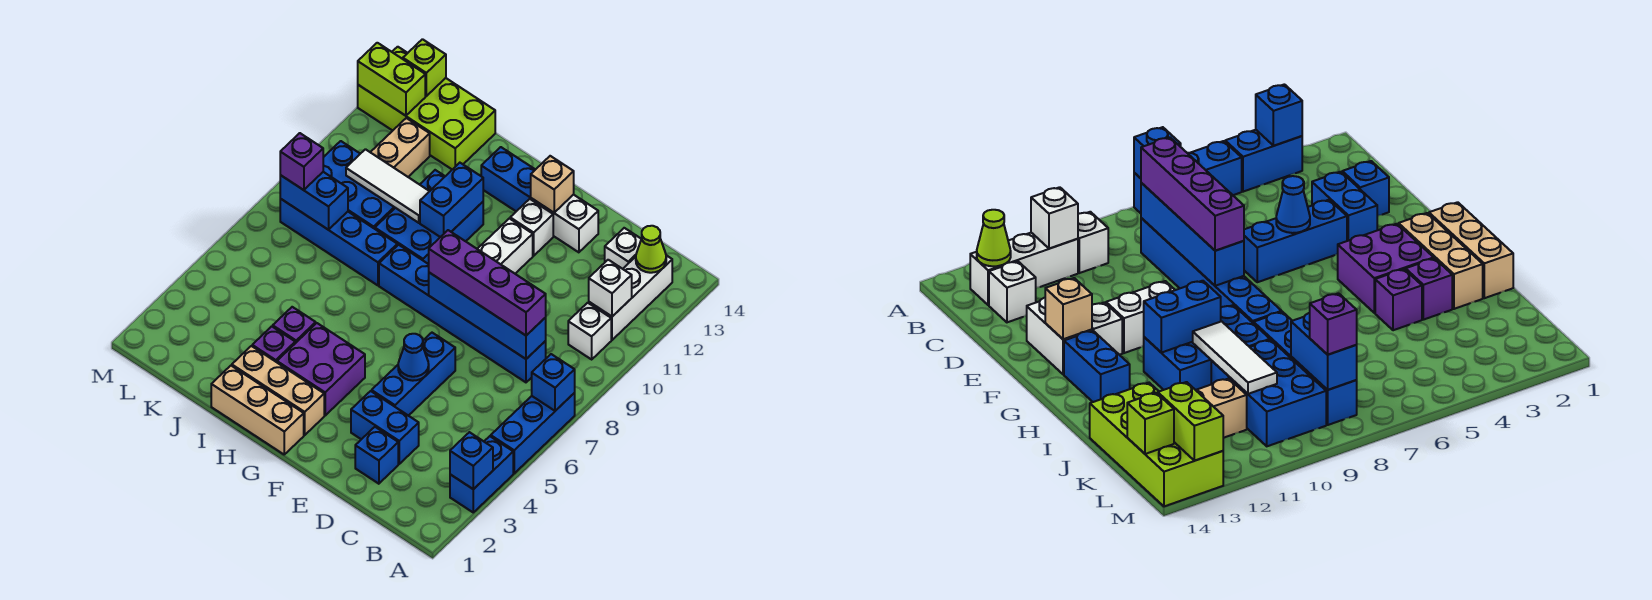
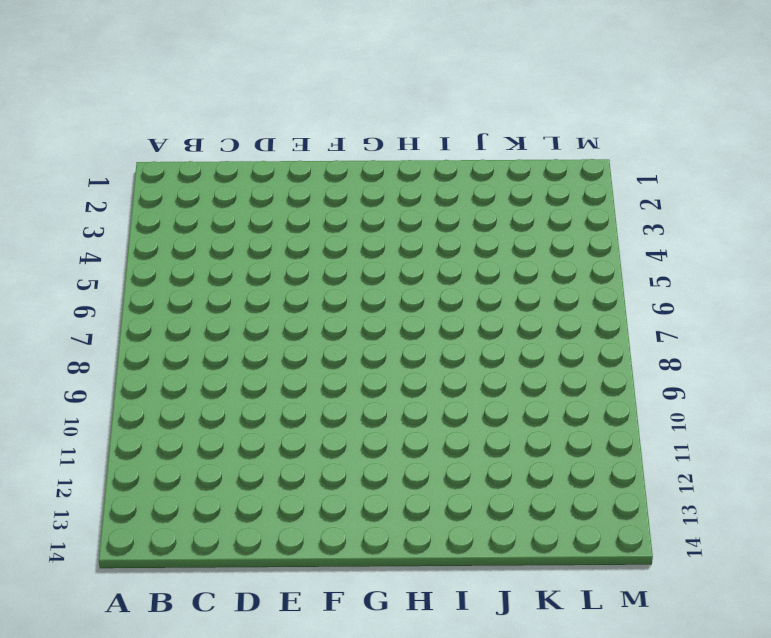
none -> blue brick A3:A4 level 1
none -> blue brick A5:A7 level 1
none -> white brick B10 level 1
none -> white brick B11:B13 level 1

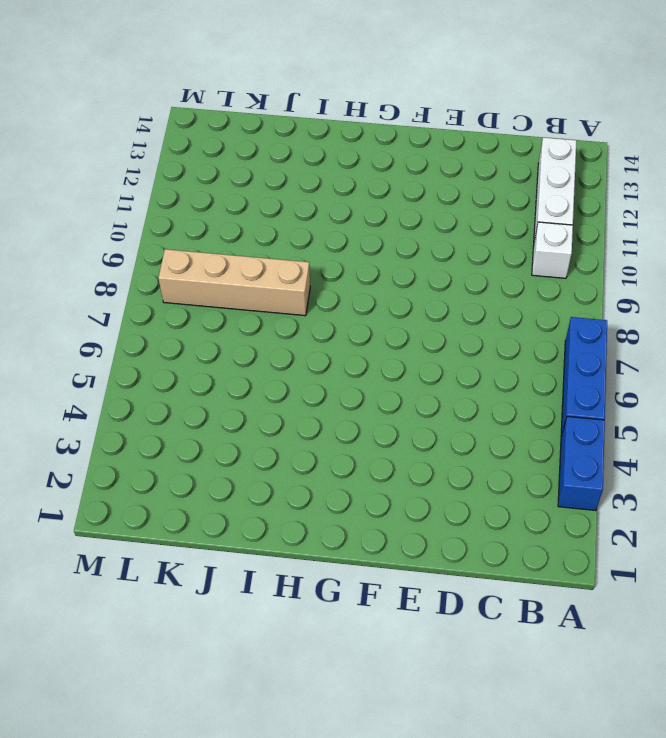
tan brick I8:L8 level 1 -> blue brick I8:L8 level 1
none -> blue brick C8:H8 level 1
none -> white brick C13 level 1
none -> blue brick D2 level 1
none -> blue brick D3:E3 level 1

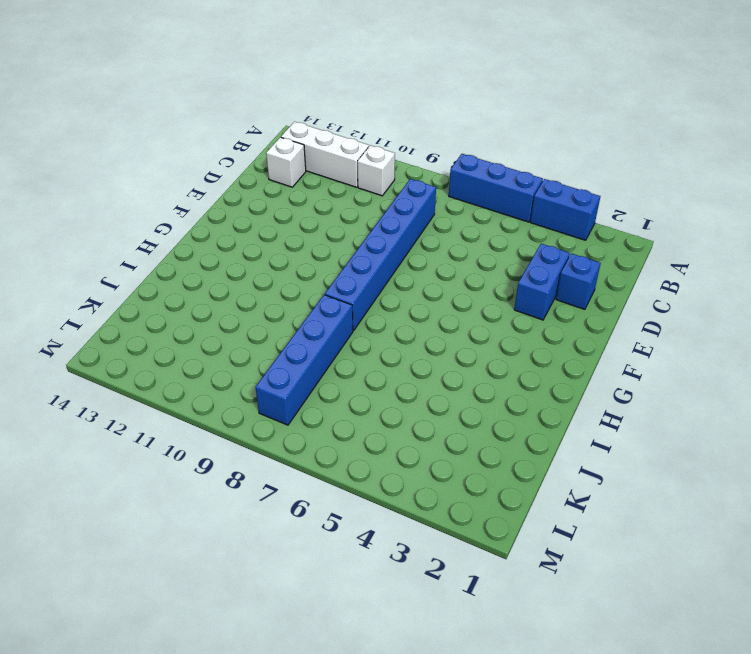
none -> blue brick E4:E6 level 1
none -> white brick E13:F13 level 1
none -> white brick F10:F11 level 1
none -> white brick F12 level 1

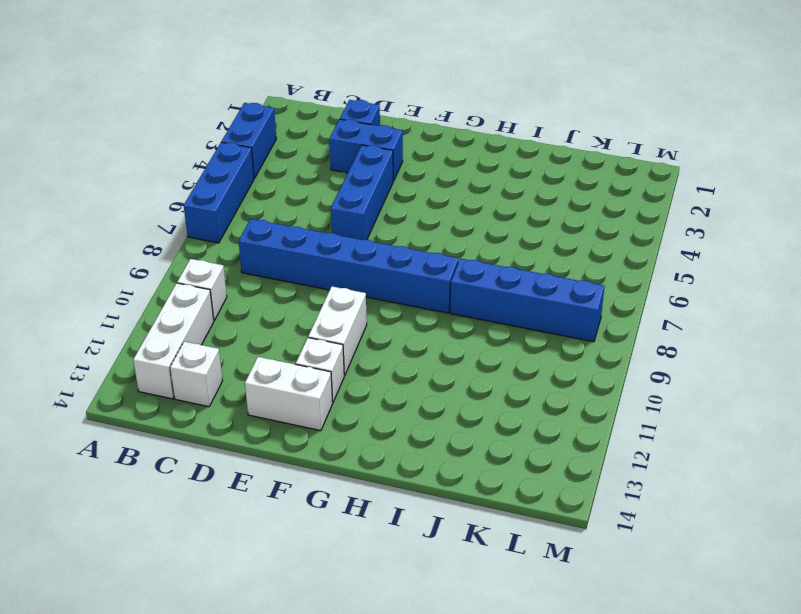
none -> tan brick G1:I1 level 1
none -> tan brick G2:I2 level 1
none -> purple brick G3:H4 level 1
none -> blue brick G13:H13 level 1

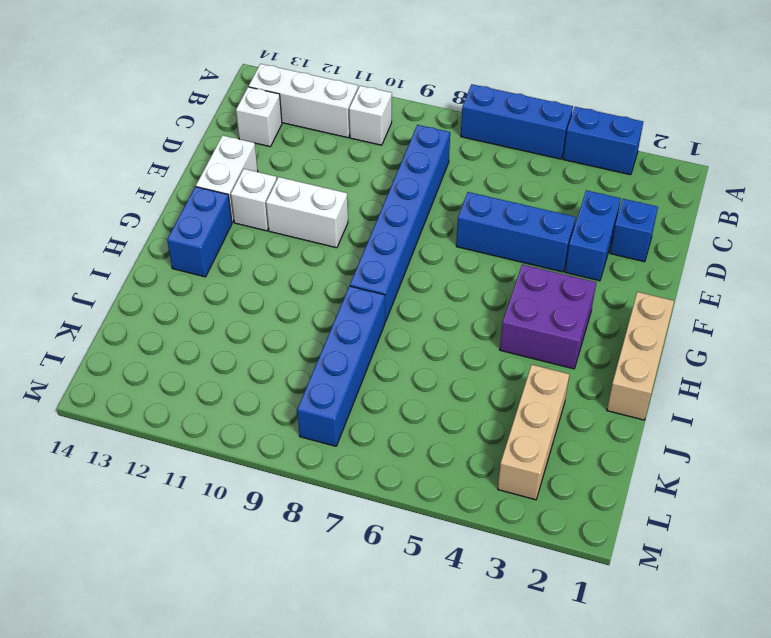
tan brick J3:L3 level 1 -> tan brick G2:I2 level 1
none -> blue brick H9:I11 level 1
none -> purple brick I3 level 1
none -> purple brick I4 level 1
none -> blue brick J9:L10 level 1

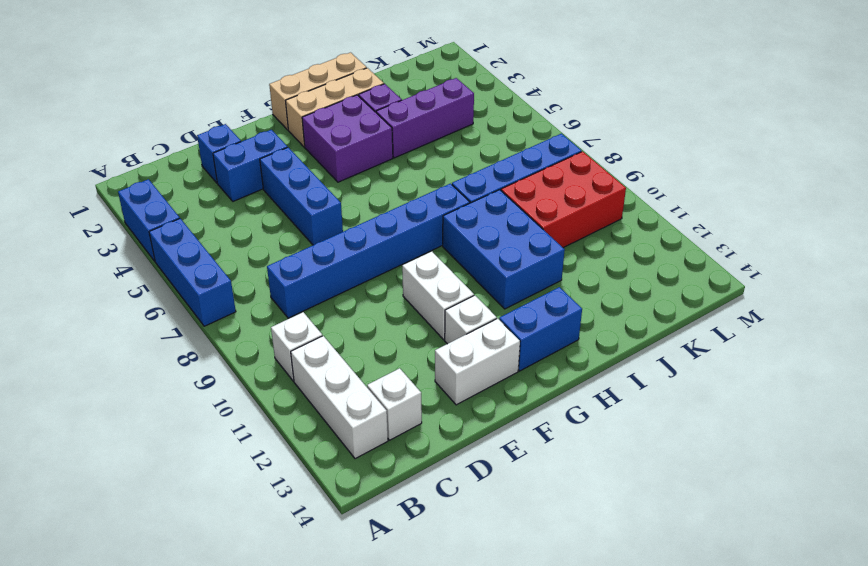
purple brick I4:K4 level 1 -> purple brick I4 level 1
red brick J9:L10 level 1 -> blue brick J9:L10 level 1
none -> lime brick J13:M14 level 1
none -> tan brick K11:K12 level 1
none -> blue brick A3 level 2
none -> blue brick A7 level 2

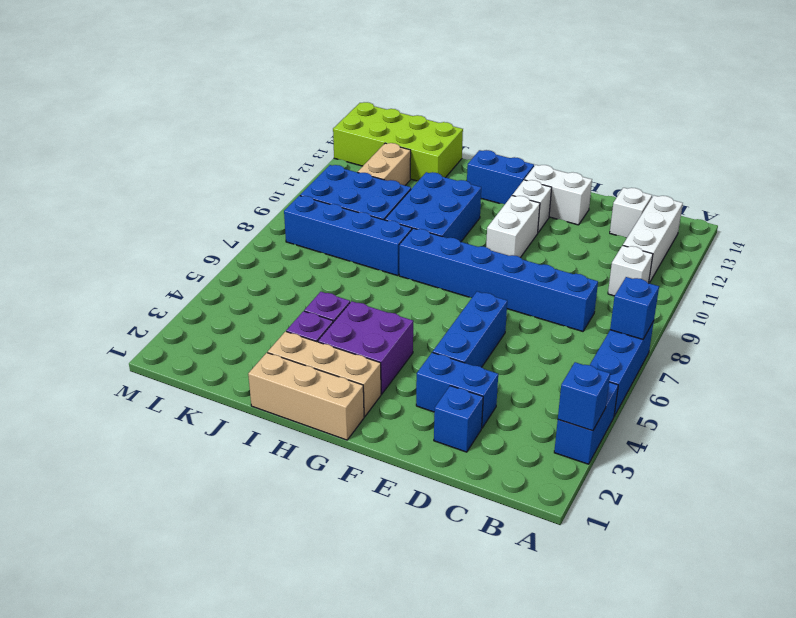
none -> white brick B11 level 2
none -> lime cone B13 level 2
none -> blue brick C8:F8 level 2
none -> blue cone E5 level 2

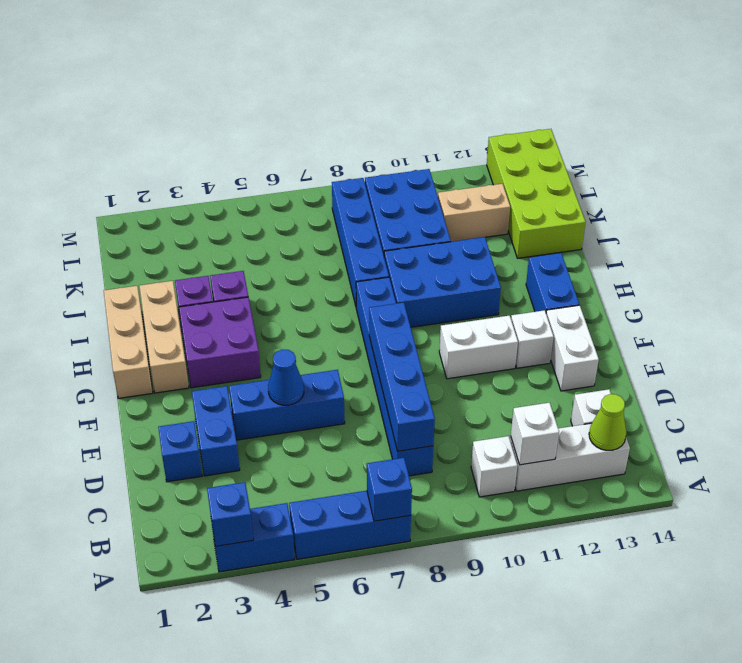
none -> tan brick F13 level 2
none -> blue brick H10:H11 level 2
none -> white tile I10:K10 level 2
none -> blue brick K8:L8 level 2

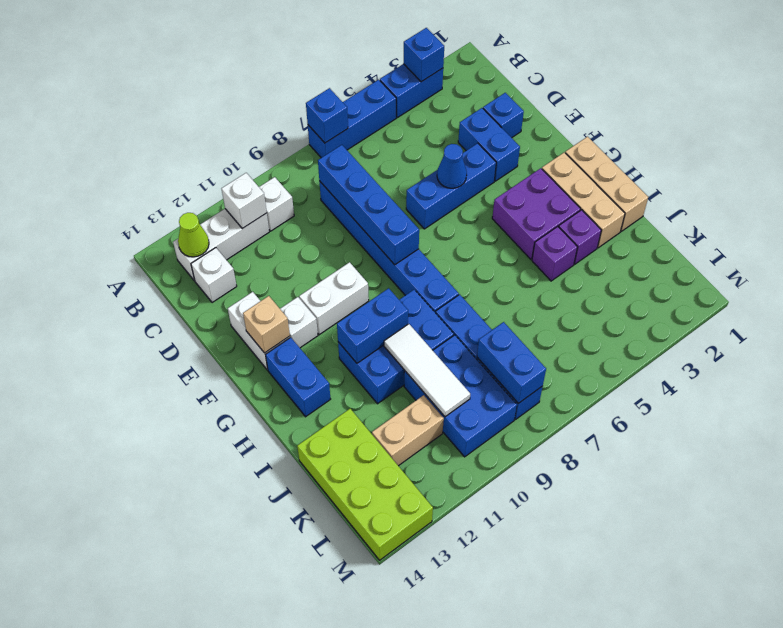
none -> lime brick L13:M13 level 2
none -> lime brick L14 level 2
none -> purple brick C8:F8 level 3
none -> purple brick L8 level 3

